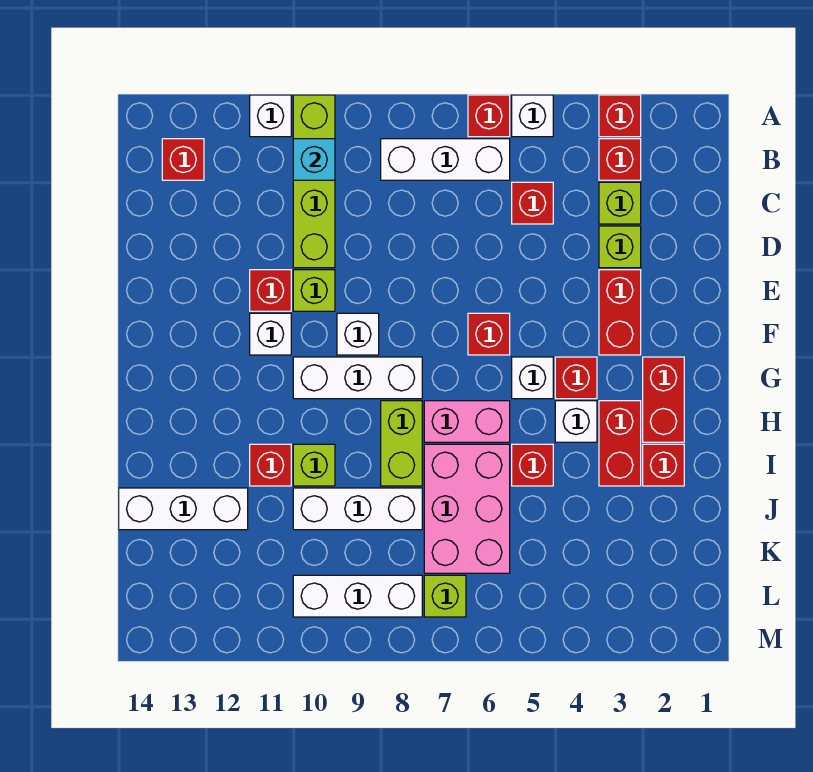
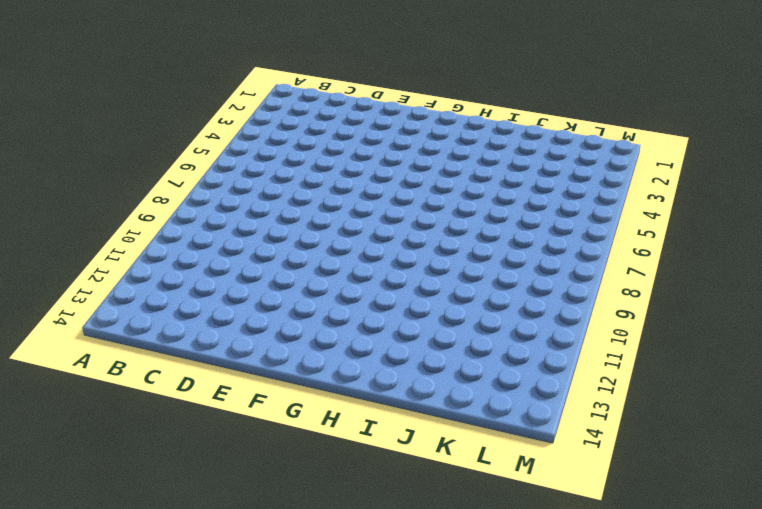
none -> red brick A3 level 1
none -> white brick A5 level 1
none -> red brick A6 level 1
none -> lime brick A10:D10 level 1

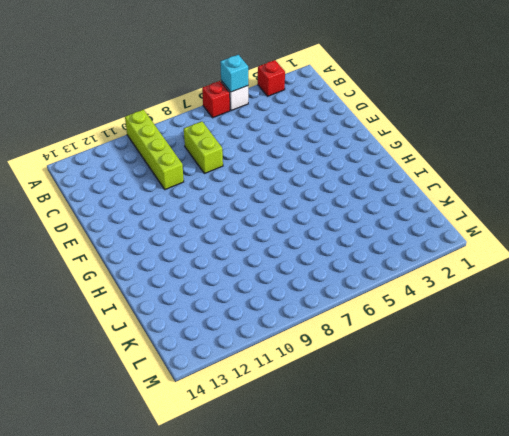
cyan brick A5 level 2 -> cyan brick B10 level 2
lime brick C8:D8 level 1 -> lime brick H8:I8 level 1
none -> white brick A11 level 1
none -> red brick B3 level 1
none -> white brick B6:B8 level 1
none -> red brick B13 level 1

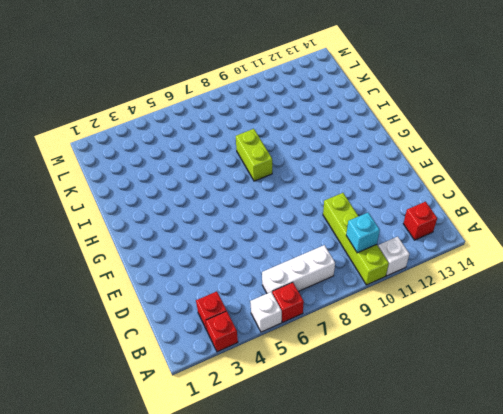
none -> lime brick C3 level 1
none -> red brick C5 level 1
none -> lime brick D3 level 1
none -> red brick E3:F3 level 1

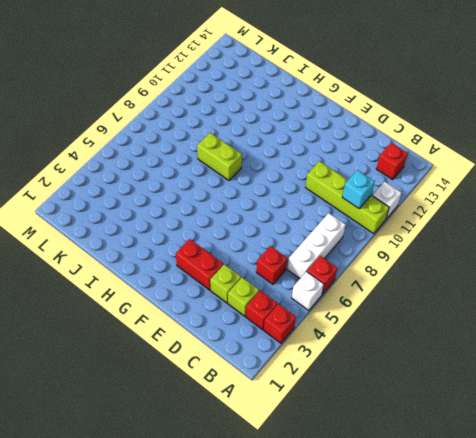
none -> lime brick E10 level 1
none -> red brick E11 level 1
none -> red brick F6 level 1
none -> white brick F9 level 1

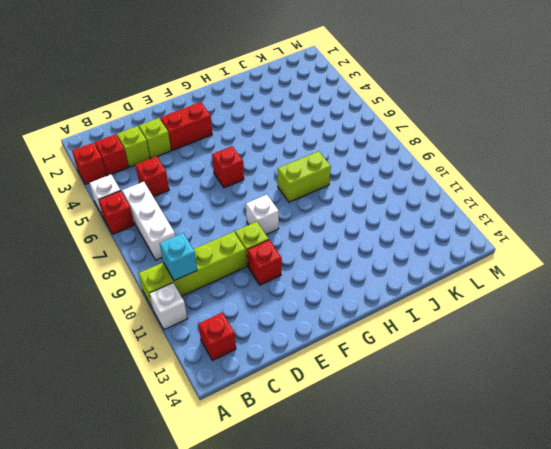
none -> white brick F11 level 1
none -> red brick G2:H2 level 1
none -> red brick G4 level 1
none -> white brick G5 level 1

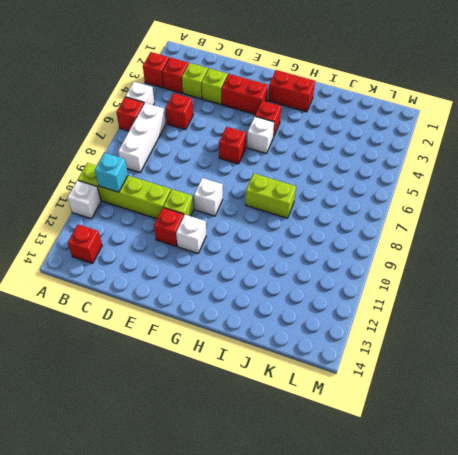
none -> white brick G8:G10 level 1
none -> red brick H3:I3 level 1
none -> white brick H4 level 1
none -> pink brick H6:H7 level 1

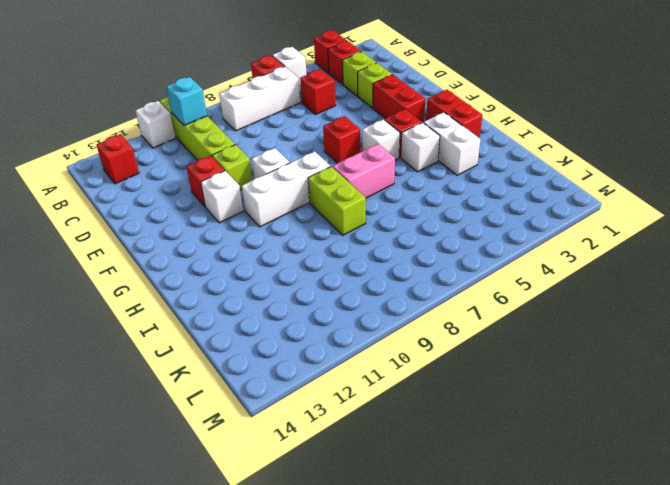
white brick H3:I3 level 1 -> red brick H3:I3 level 1
none -> red brick I2 level 1
none -> red brick I5 level 1
none -> pink brick I6:K7 level 1
none -> lime brick I10 level 1

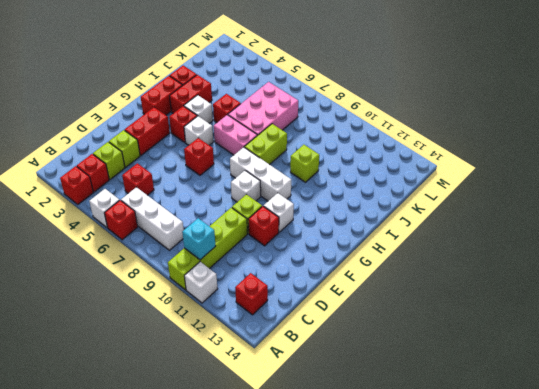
none -> red brick I11 level 1
none -> white brick J8:J10 level 1
none -> white brick J12:J14 level 1
none -> lime brick L7 level 1

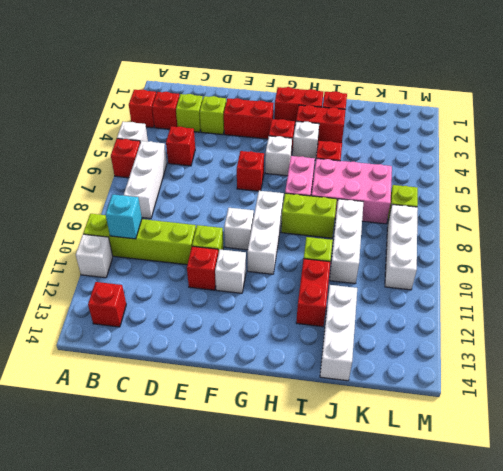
red brick I11:I12 level 1 -> red brick I11 level 1

